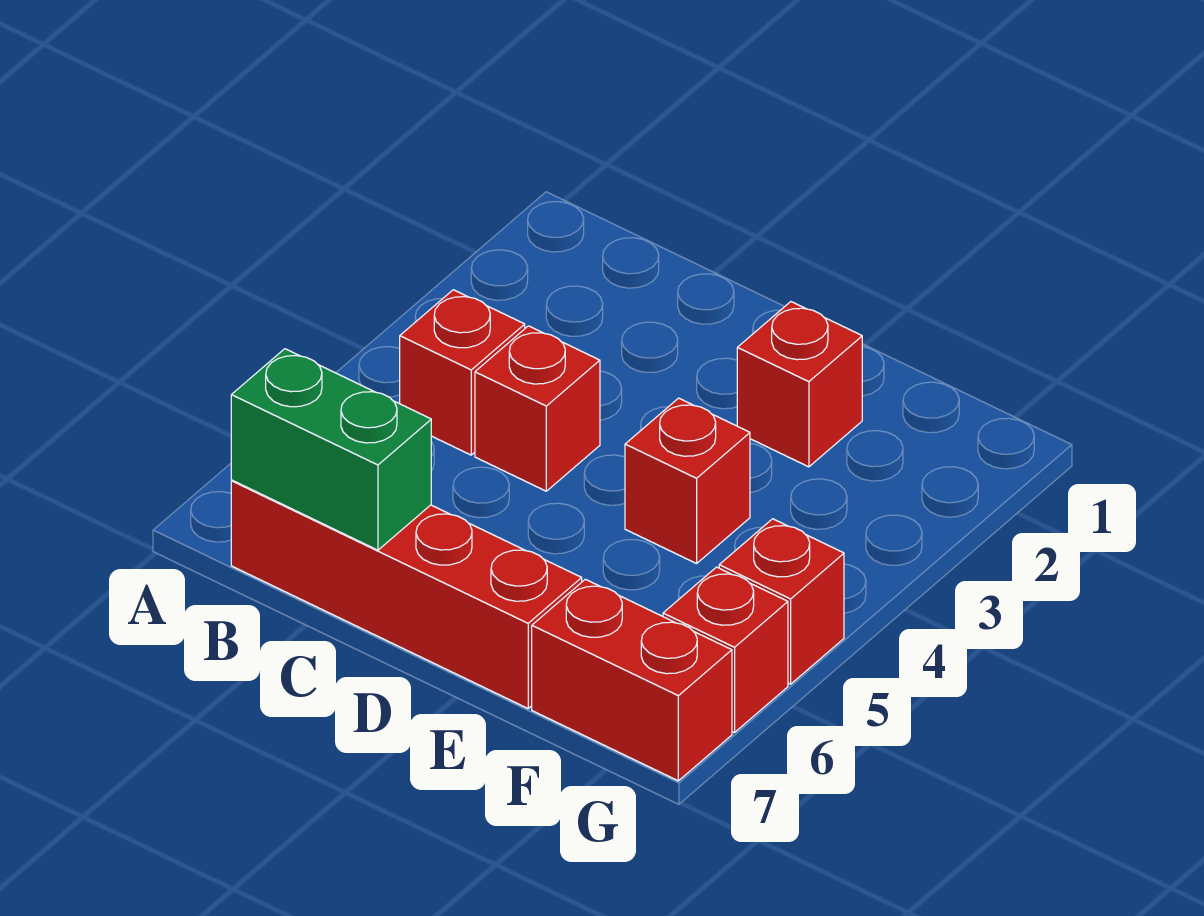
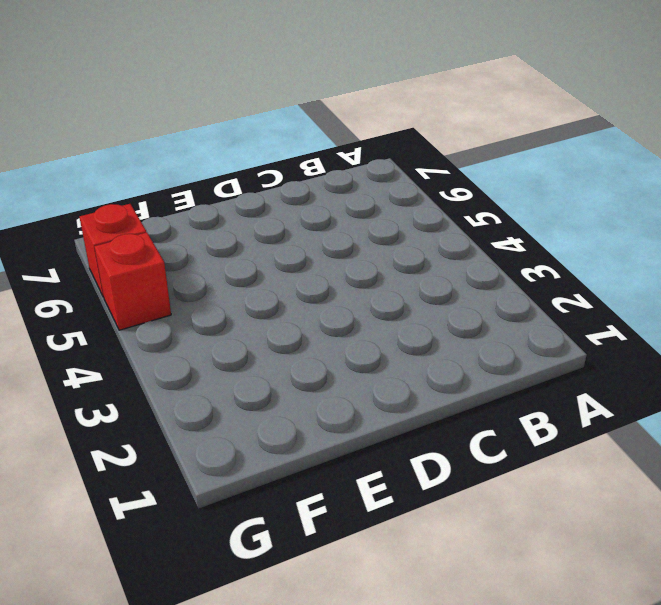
none -> red brick B4 level 1
none -> red brick B7:E7 level 1

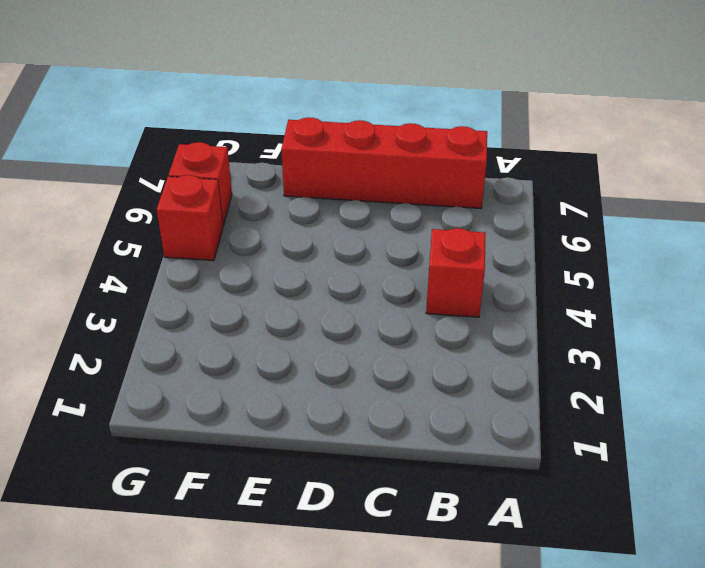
none -> red brick C4 level 1
none -> red brick E2 level 1

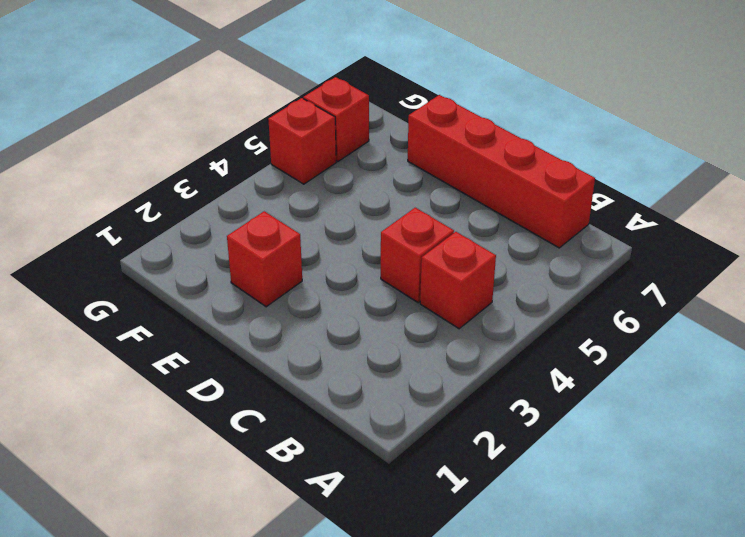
none -> red brick E4 level 1
none -> red brick F7:G7 level 1

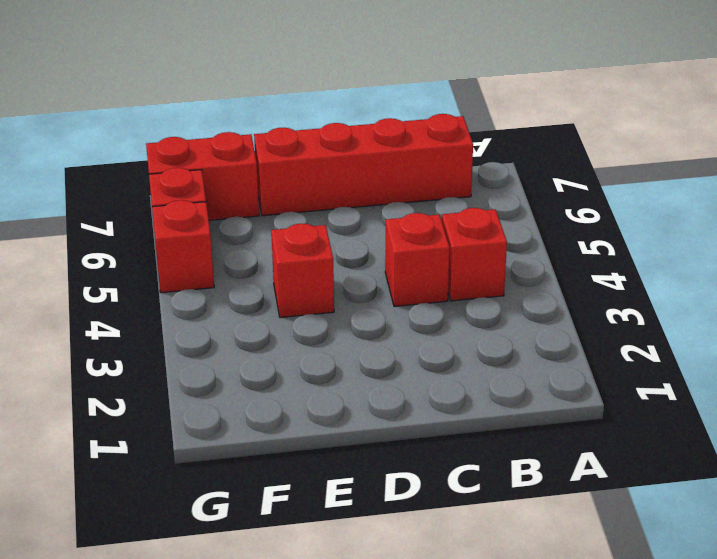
none -> red brick E2 level 1
none -> green brick B7:C7 level 2

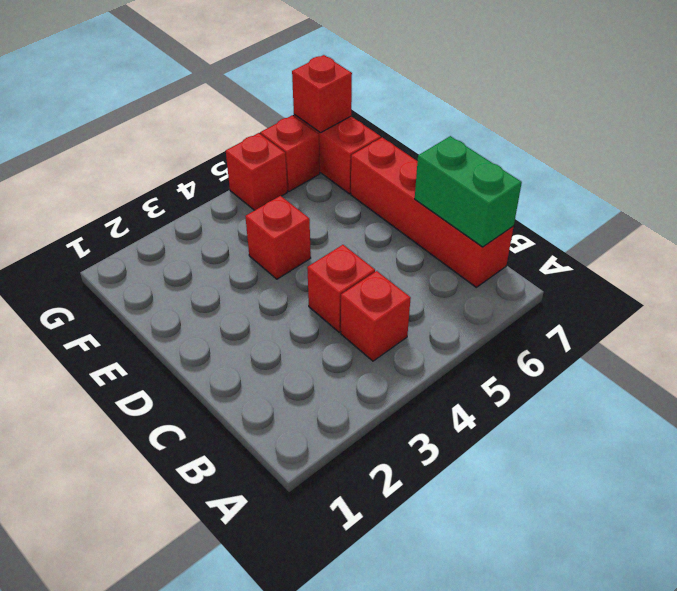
red brick G7 level 2 -> red brick E2 level 1

